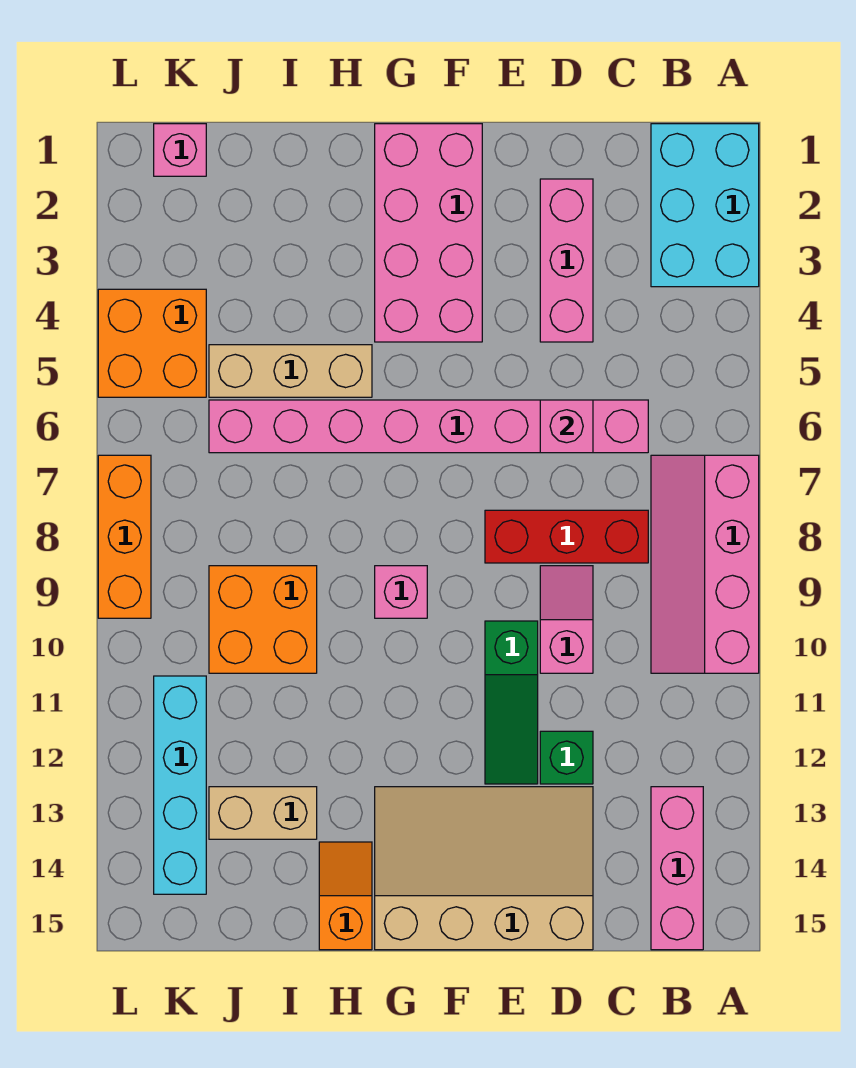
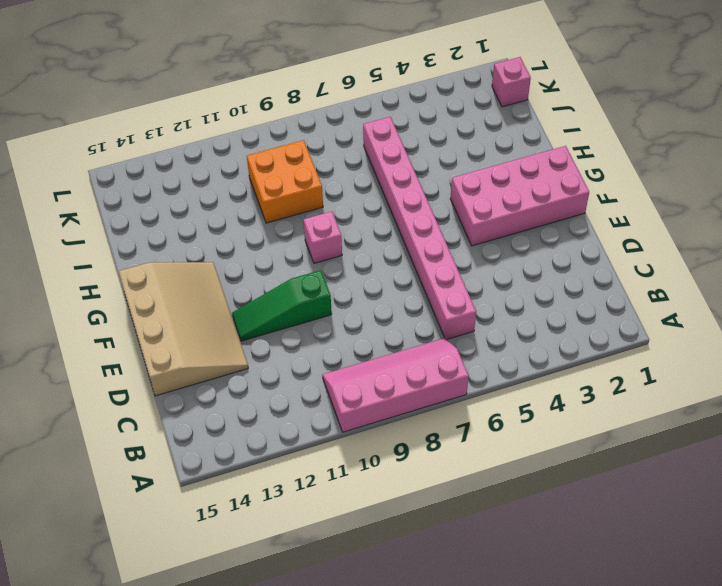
none -> cyan brick A1:B3 level 1
none -> pink brick B13:B15 level 1
none -> red brick C8:E8 level 1

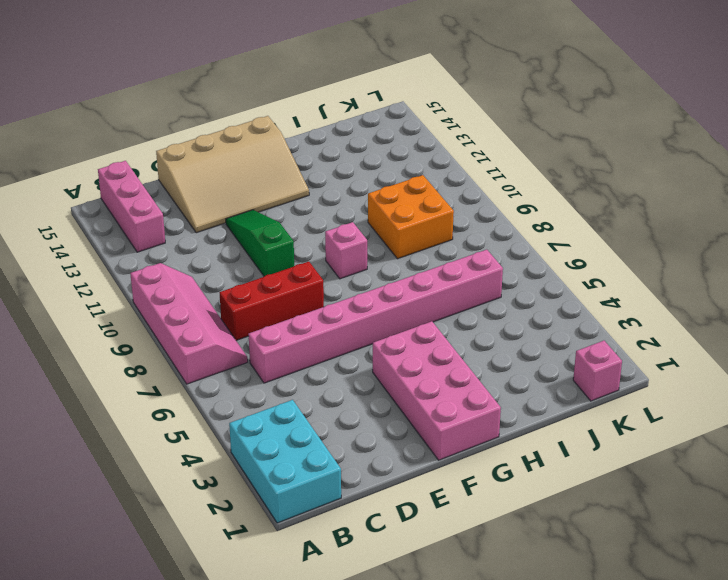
none -> pink brick D2:D4 level 1
none -> pink slope D9:D10 level 1 top 10
none -> green brick D12 level 1

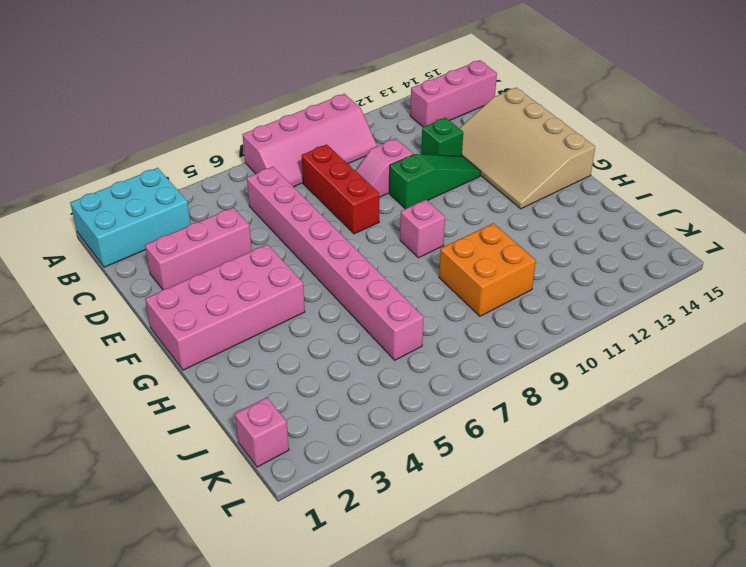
none -> tan brick H5:J5 level 1
none -> orange slope H14:H15 level 1 top 15
none -> tan brick I13:J13 level 1

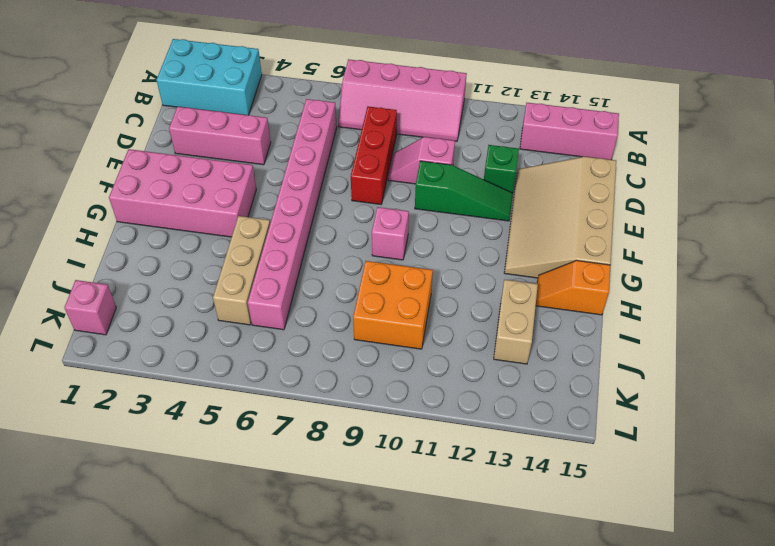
none -> orange brick K4:L5 level 1
none -> cyan brick K11:K14 level 1
none -> orange brick L7:L9 level 1

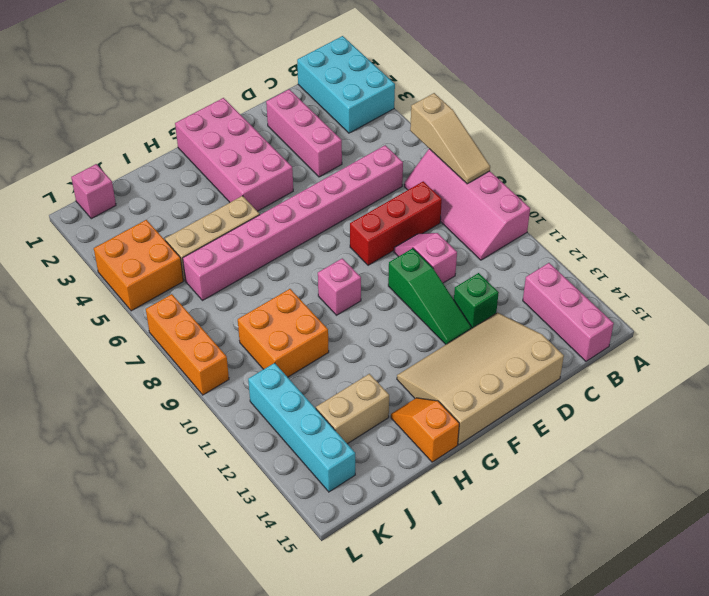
tan slope A6:A8 level 2 top 6 -> none
none -> pink brick D6 level 2

